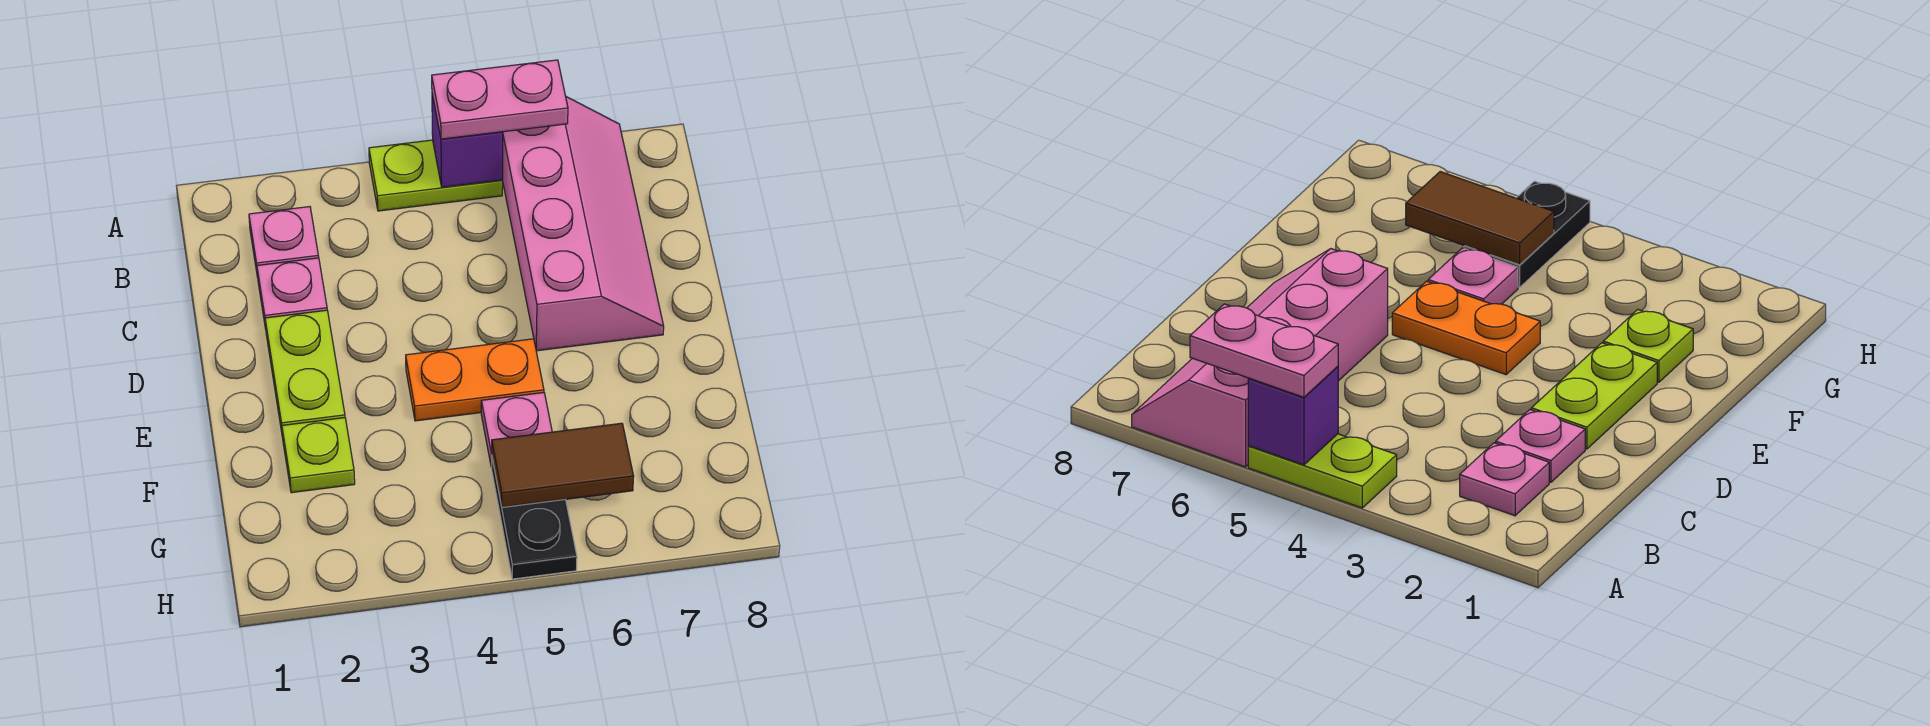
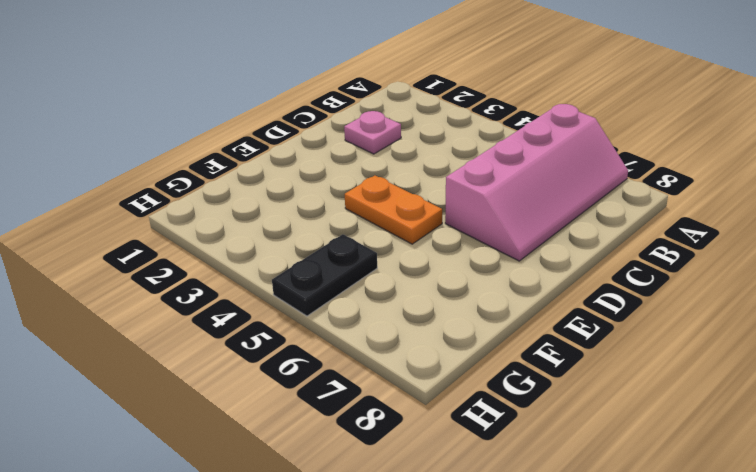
none -> lime plate A4:A5 level 1
none -> pink plate B2 level 1
none -> lime plate D2:E2 level 1

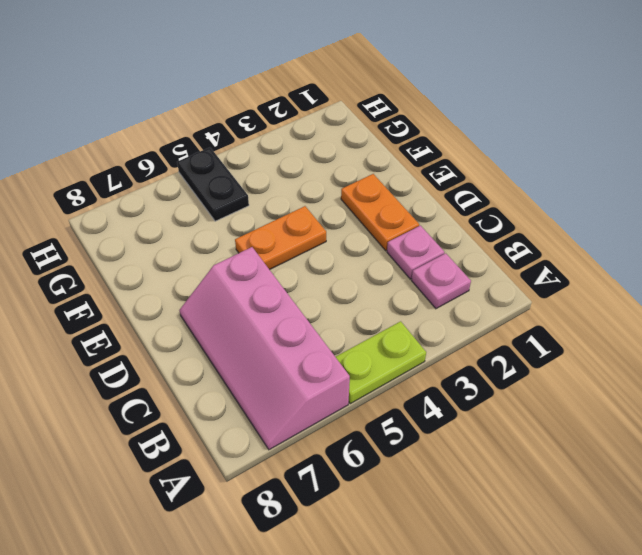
orange plate D2:E2 level 1 -> lime plate D2:E2 level 1
none -> lime plate F2 level 1
none -> pink plate F5 level 1
none -> purple brick A5 level 2

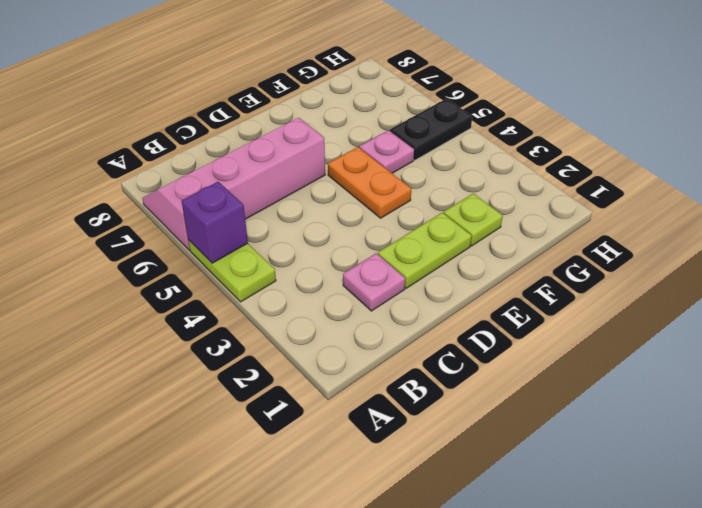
none -> pink plate B2 level 1
none -> brown tile G5:G6 level 2
none -> pink plate A5:A6 level 3

